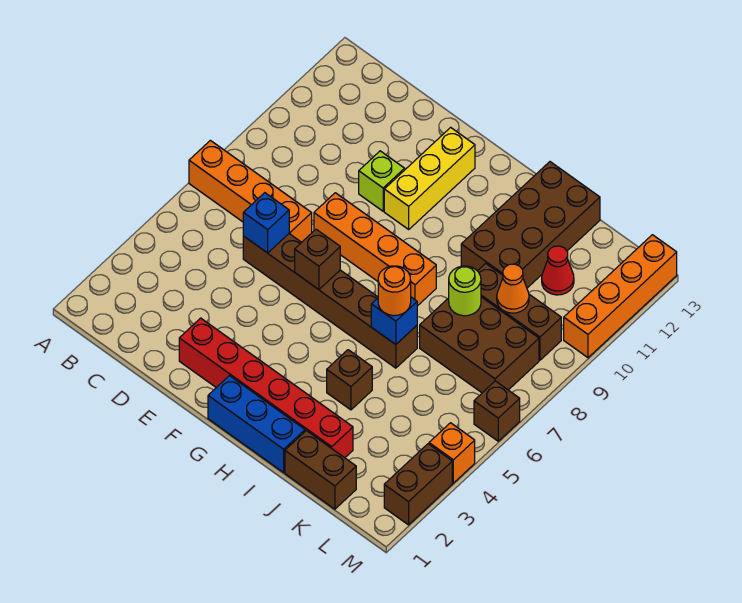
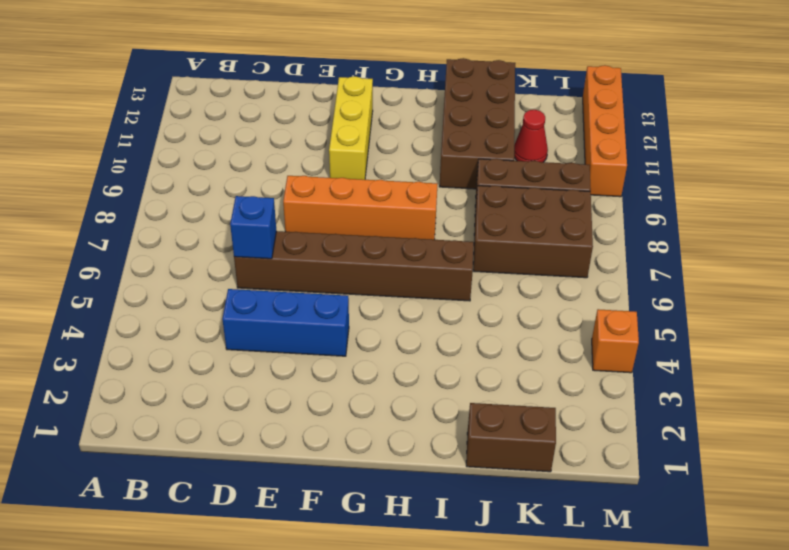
blue brick D4:F4 level 1 -> blue brick G1:I1 level 1
none -> orange brick A7:D7 level 1
none -> red brick E2:J2 level 1
none -> lime brick E10 level 1

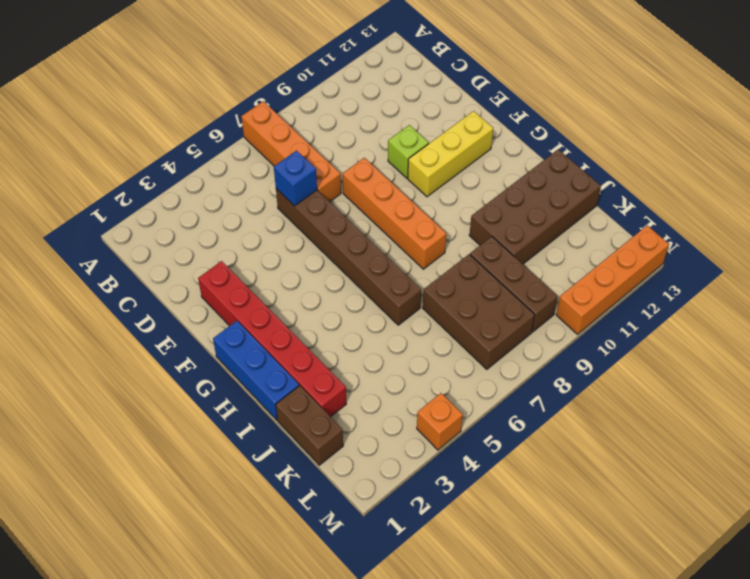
none -> brown brick I4 level 1
none -> red cone K11 level 1
none -> brown brick M2:M3 level 1

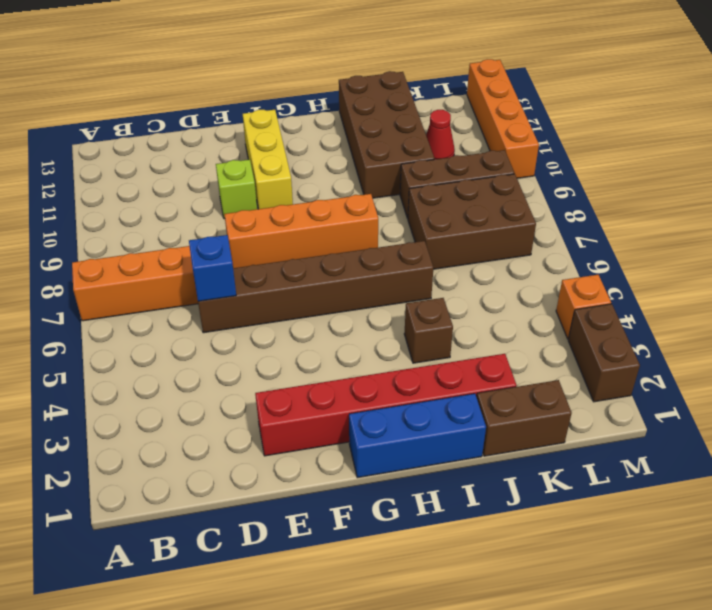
none -> brown brick M6 level 1
none -> brown brick F6 level 2
none -> blue brick I6 level 2

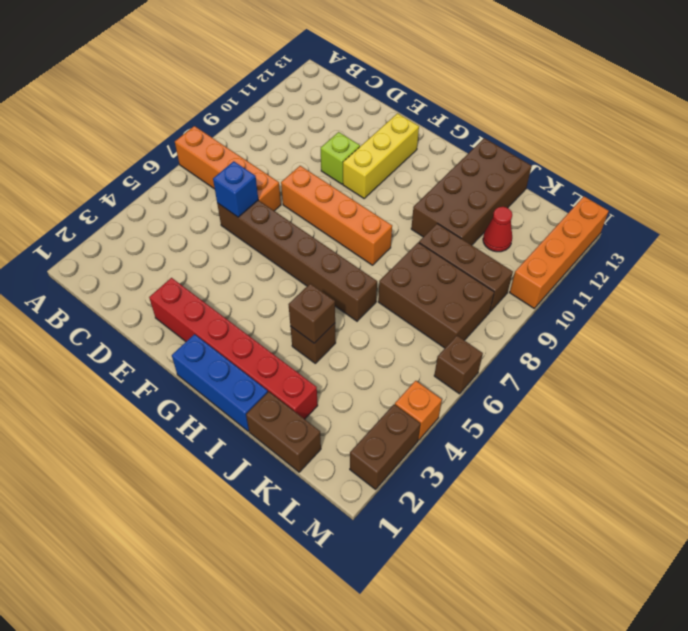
brown brick I4 level 2 -> brown brick F6 level 2
none -> blue brick I6 level 2
none -> lime round brick J8 level 2
none -> orange cone K9 level 2

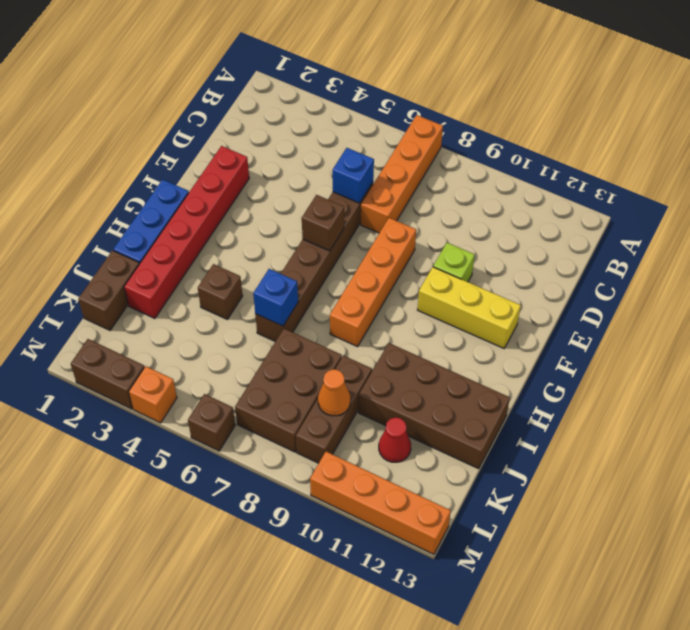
none -> lime round brick J8 level 2
none -> orange round brick I6 level 3

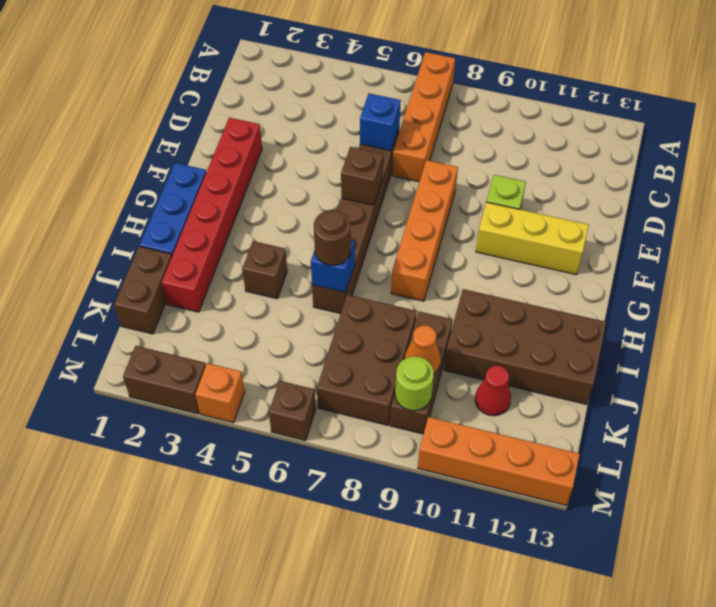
brown round brick I6 level 3 -> orange round brick I6 level 3
lime round brick L9 level 2 -> lime round brick J8 level 2

